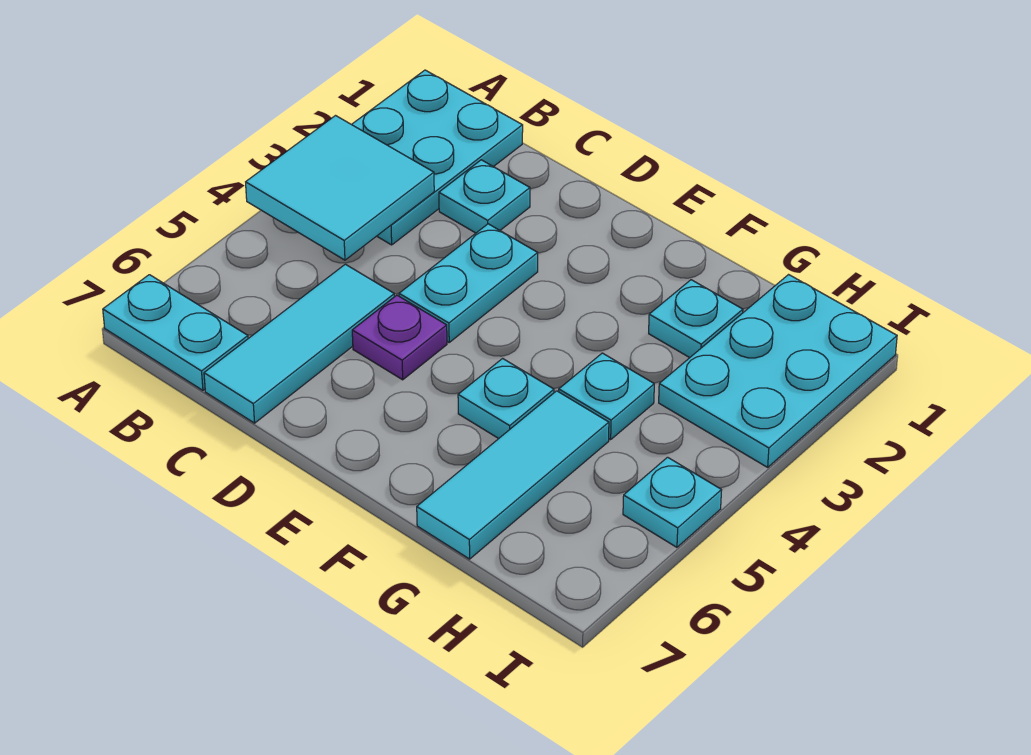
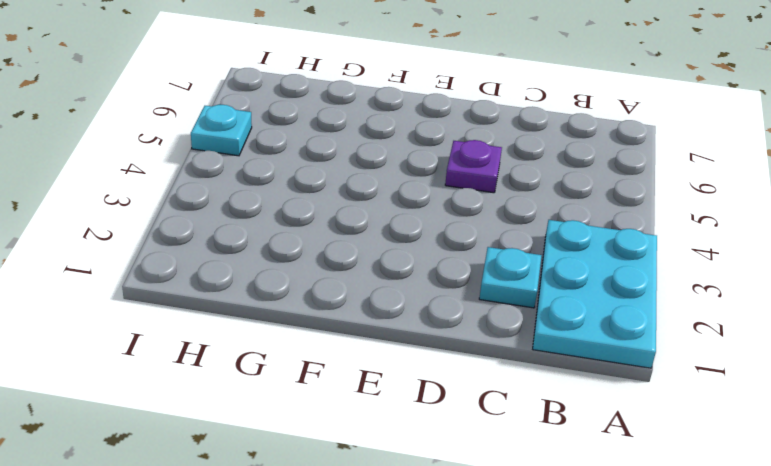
none -> cyan plate A7:B7 level 1
none -> cyan tile C5:C7 level 1
none -> cyan plate D3:D4 level 1

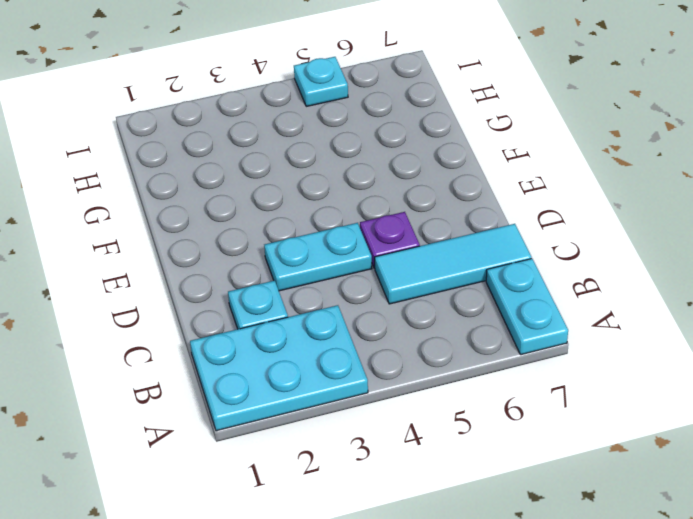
none -> cyan plate F5 level 1
none -> cyan plate G2 level 1
none -> cyan plate G4 level 1

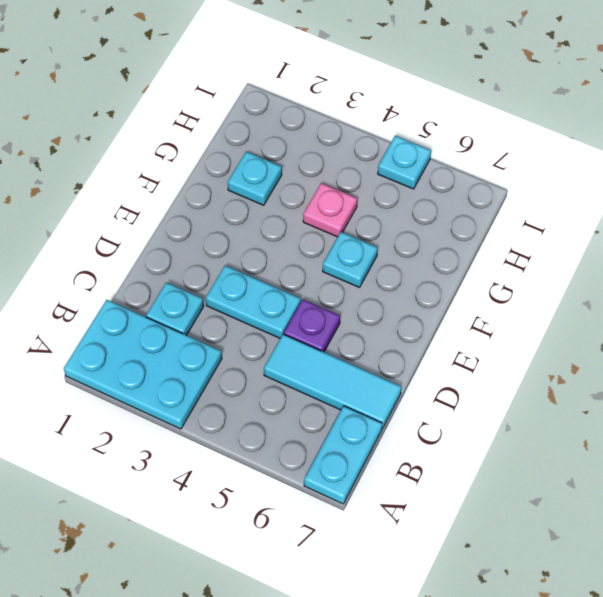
pink plate G4 level 1 -> cyan plate G4 level 1
none -> cyan tile G5:G7 level 1
none -> cyan plate H1:I3 level 1
none -> cyan tile A3:B4 level 2

